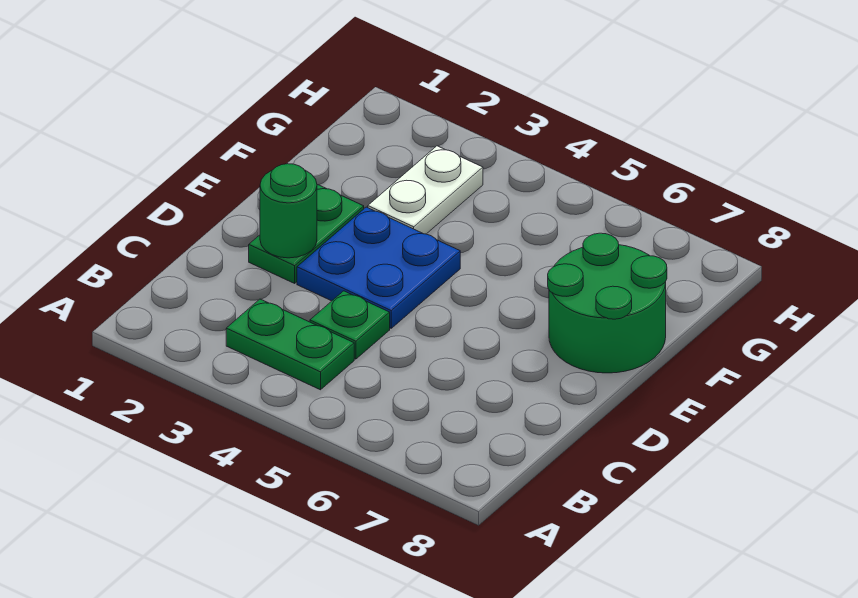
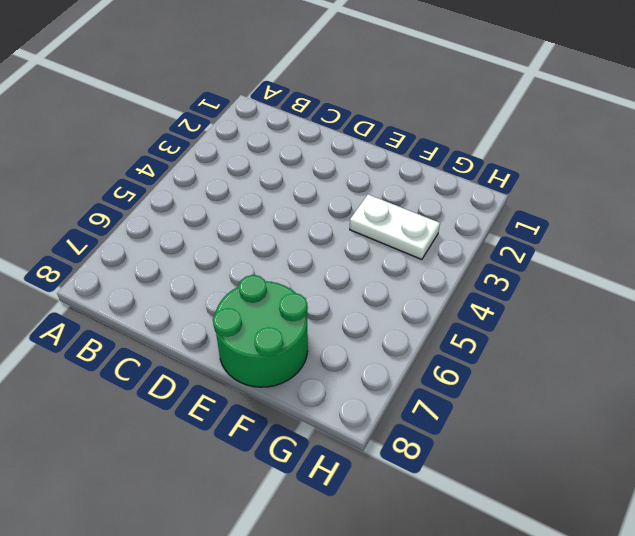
none -> green plate B3:B4 level 1
none -> green plate C4 level 1

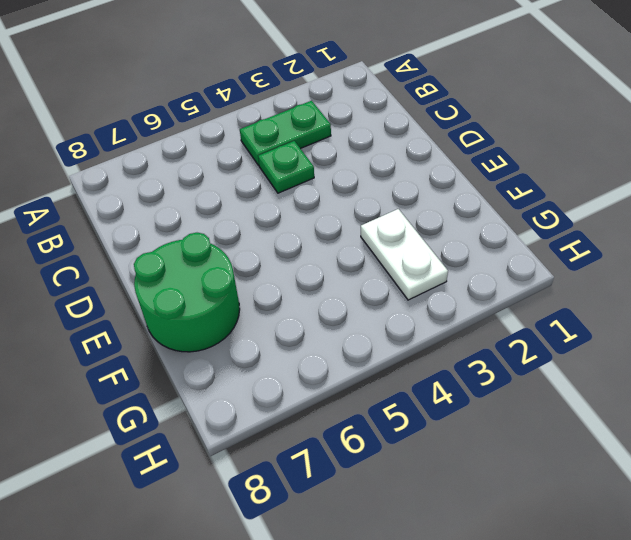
none -> green plate D2:E2 level 1
none -> blue plate D3:E4 level 1

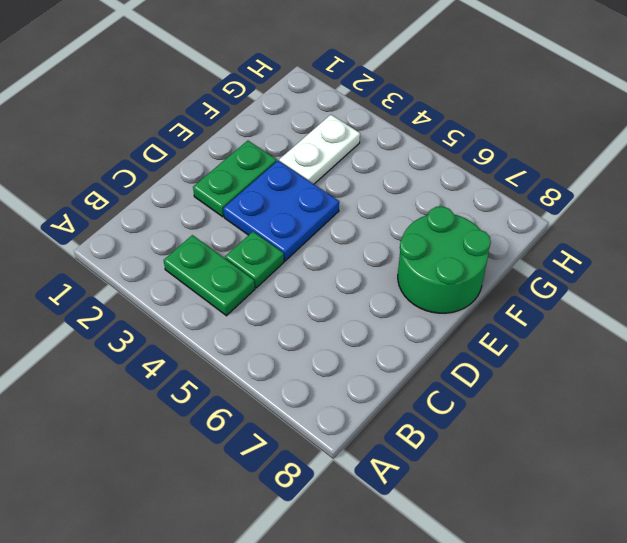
none -> green round brick D2 level 2

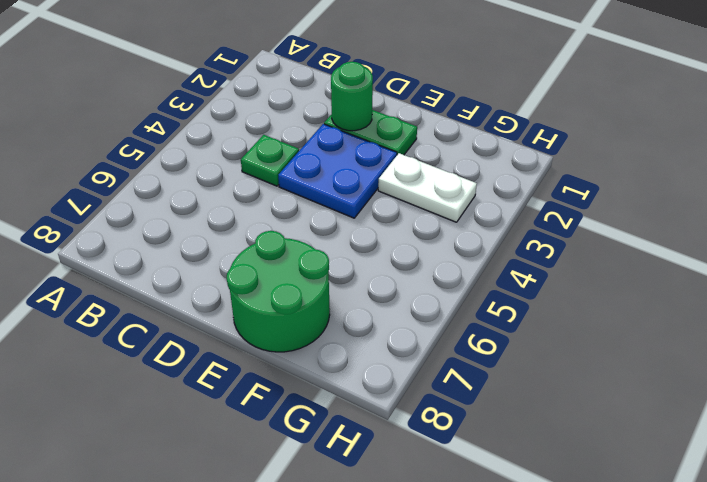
none -> green plate B3:B4 level 1

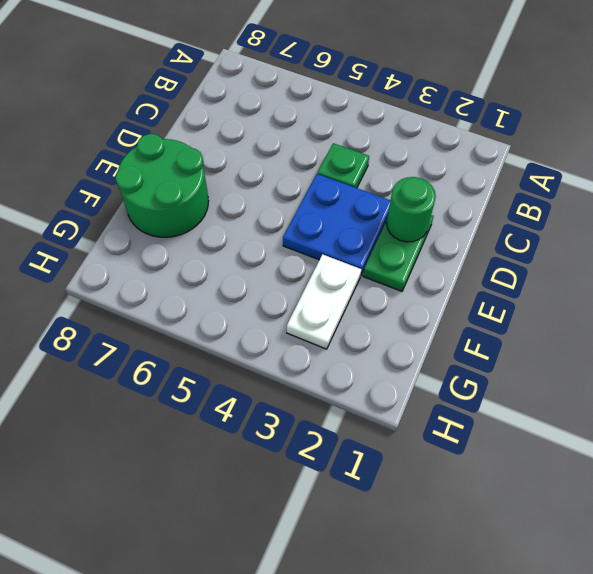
none -> green plate B3:B4 level 1

